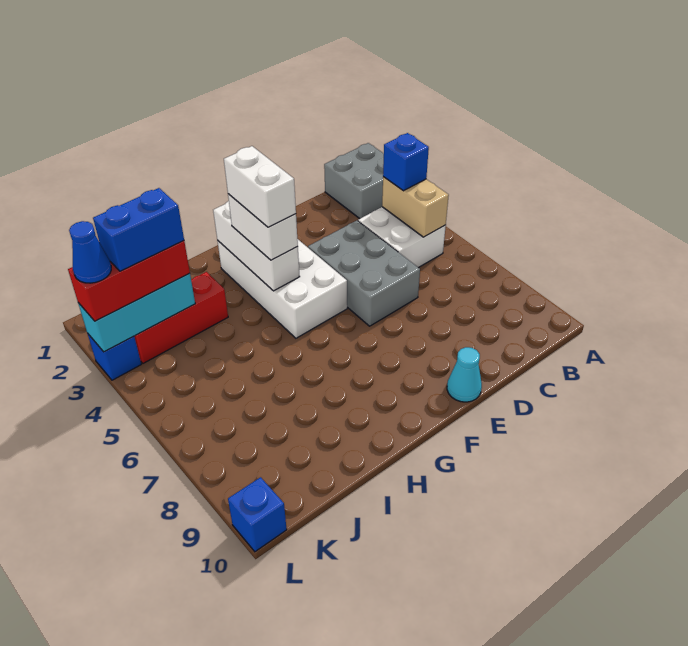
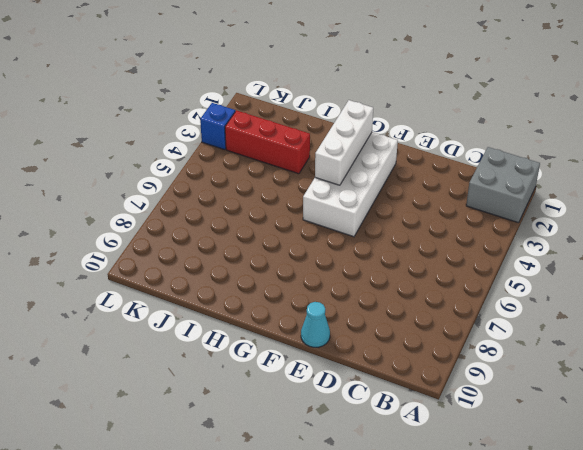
none -> white brick B4:C5 level 1
none -> grey brick D4:E6 level 1
none -> blue brick L10 level 1

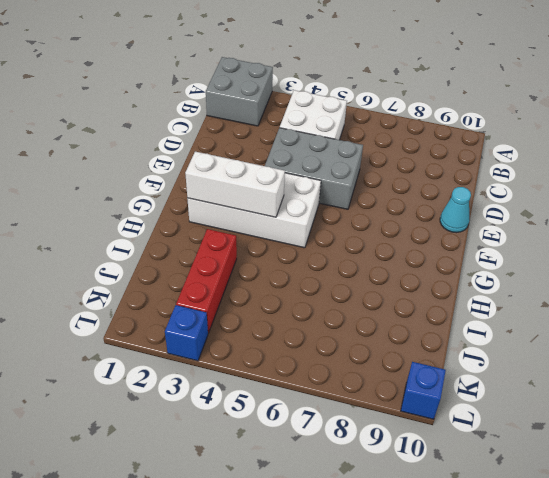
none -> tan brick B4:B5 level 2
none -> cyan brick J3:L3 level 2
none -> blue brick B4 level 3

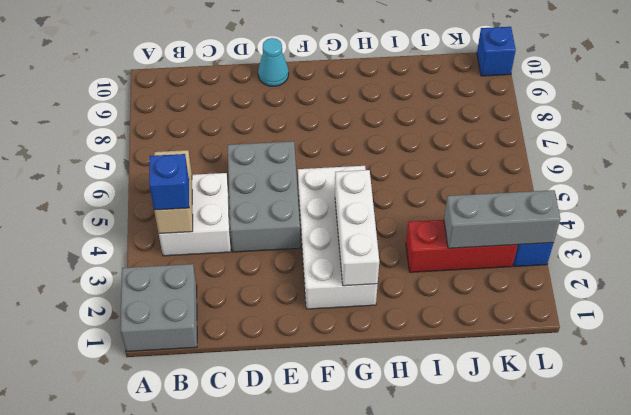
grey brick J3:L3 level 2 -> cyan brick J3:L3 level 2
none -> white brick G3:G4 level 3
none -> red brick J3:L3 level 3
none -> white brick G3:G4 level 4

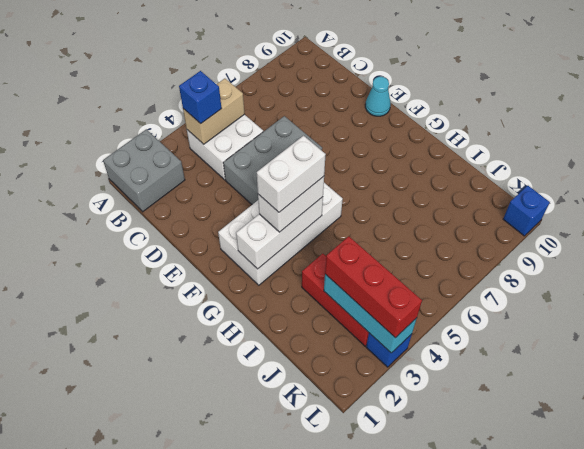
none -> blue brick J3:K3 level 4
none -> blue cone L3 level 4

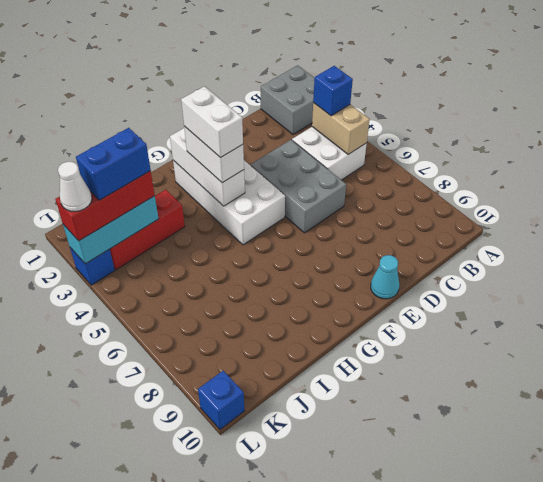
white cone L3 level 4 -> blue cone L3 level 4

